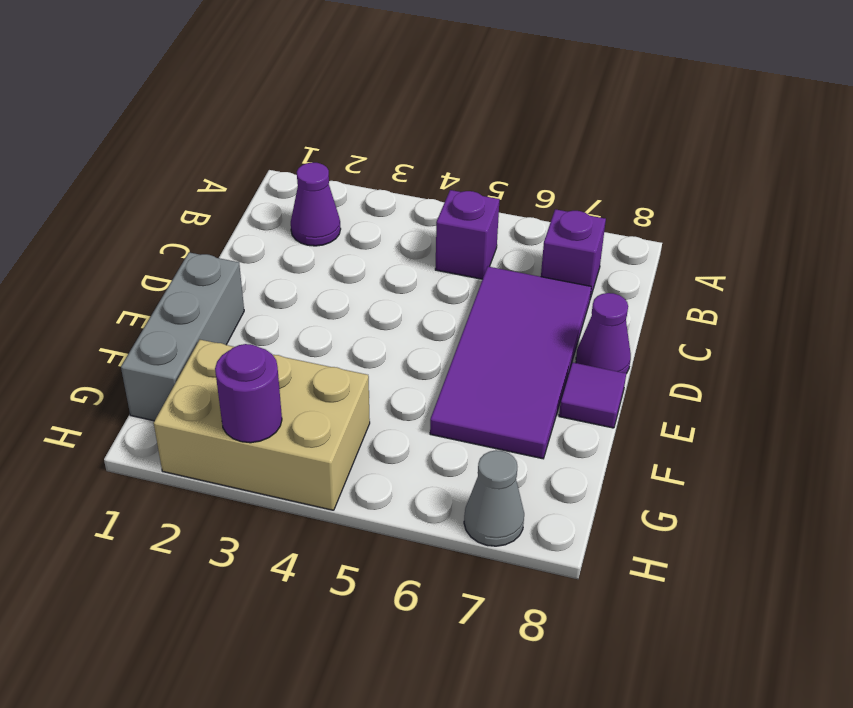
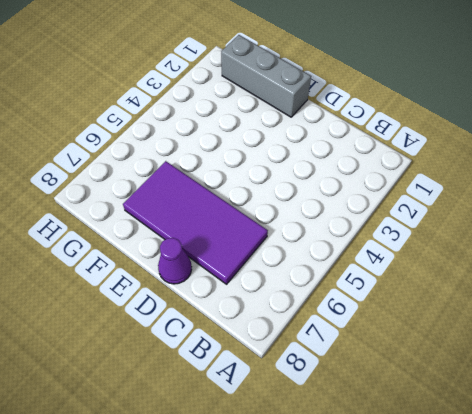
none -> purple cone B2 level 1
none -> purple brick B5 level 1

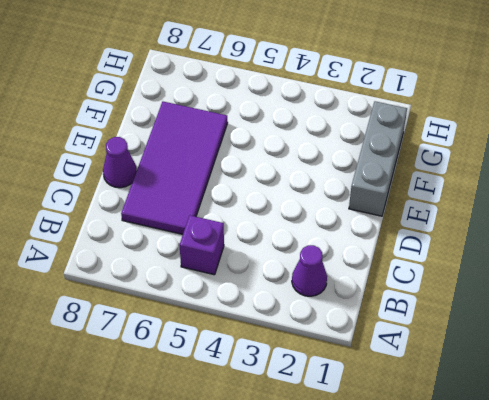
none -> purple brick B7 level 1
none -> purple tile E8 level 1

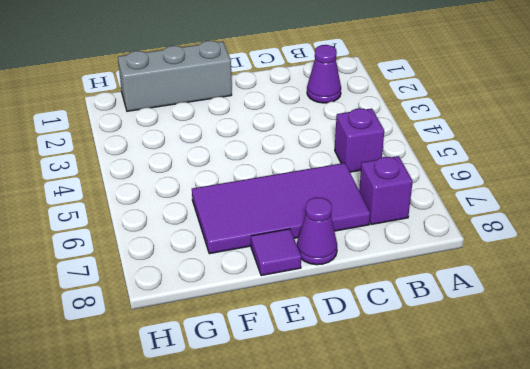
none -> tan brick G2:H4 level 1
none -> grey cone H7 level 1

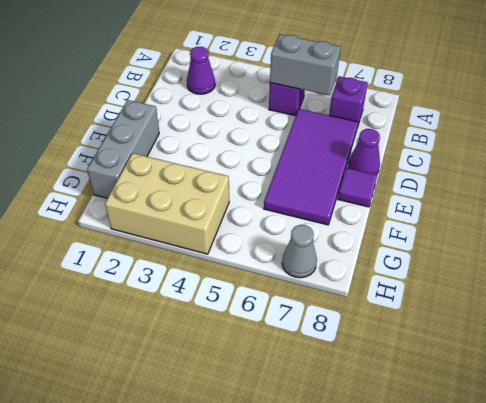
grey brick B5:B6 level 2 -> none
none -> purple round brick H3 level 2

